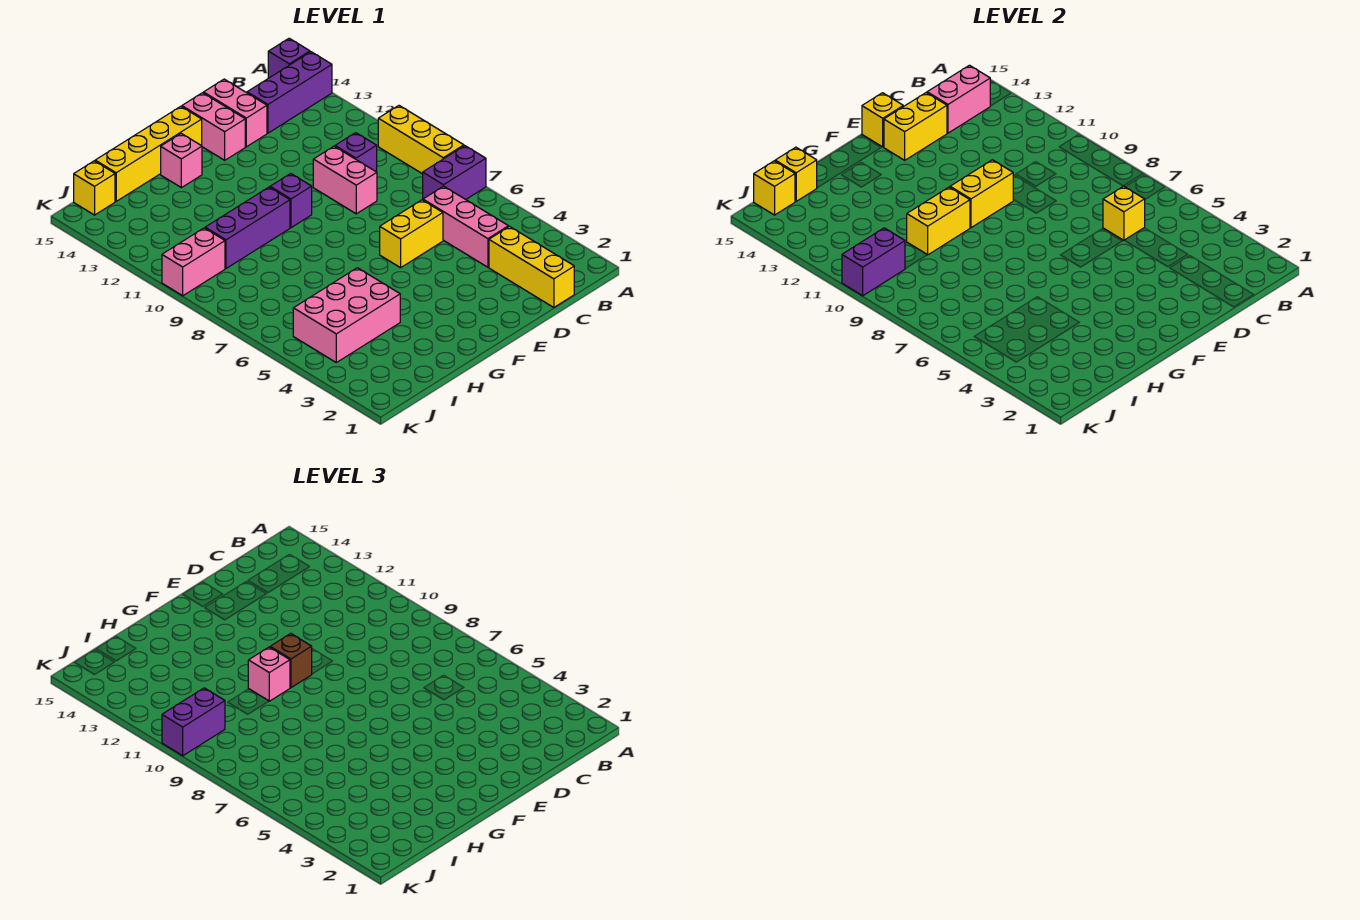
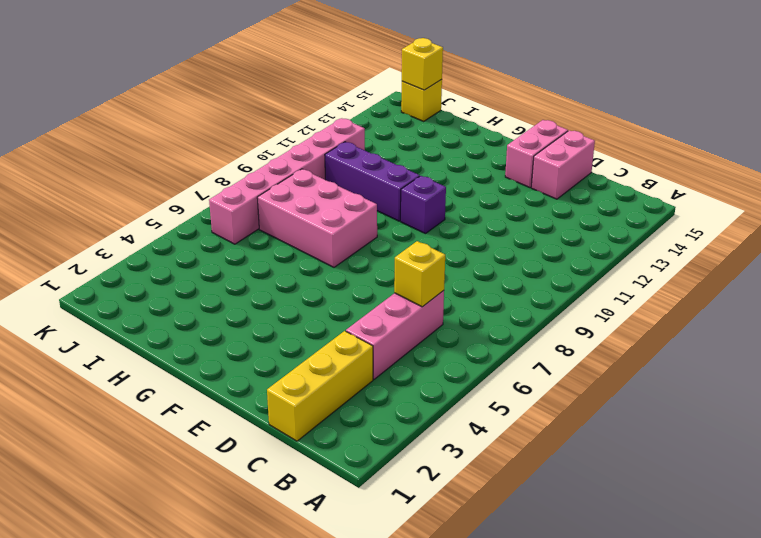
pink brick G7:I8 level 1 -> pink brick H4:J5 level 1
pink brick J6:J11 level 1 -> pink brick J10:K10 level 1
none -> purple brick A7:B7 level 1
none -> yellow brick A8:A10 level 1
none -> purple brick A14:C14 level 1
none -> purple brick A15 level 1

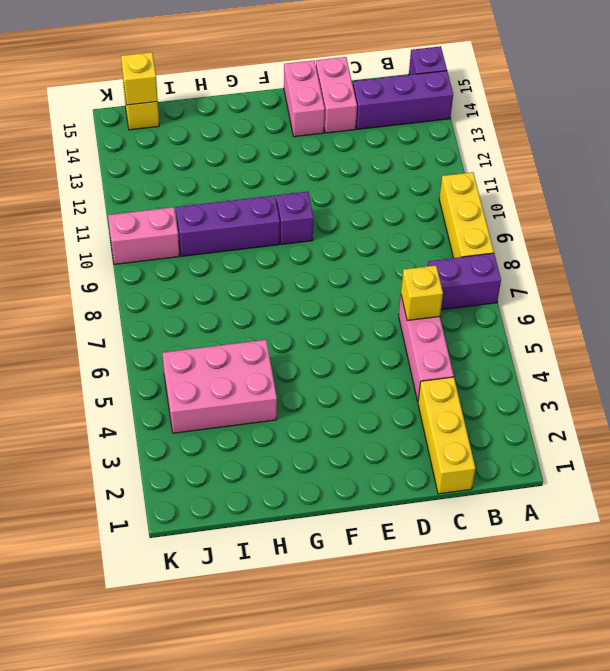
none -> purple brick C10 level 1
none -> yellow brick D6:E6 level 1
none -> pink brick D9:D10 level 1
none -> yellow brick F15:I15 level 1

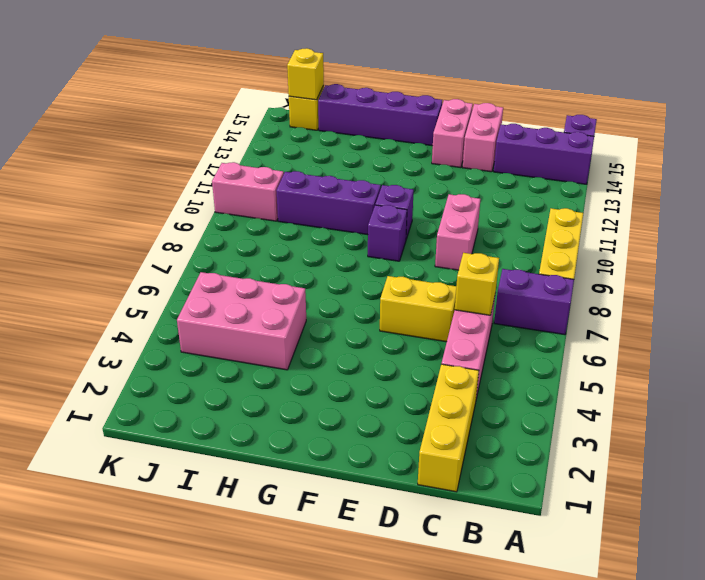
purple brick F9 level 1 -> purple brick C10 level 1
purple brick F15:I15 level 1 -> yellow brick F15:I15 level 1
none -> pink brick G14 level 1
none -> pink brick B14:C14 level 2
none -> yellow brick D14:E14 level 2
none -> yellow brick E10:F10 level 2

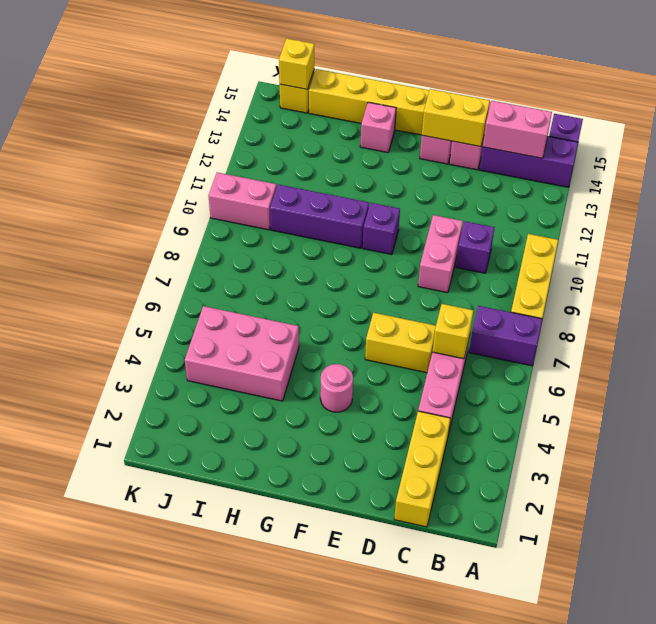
pink round brick F4 level 1 -> none
none -> yellow brick E10:F10 level 2
none -> yellow brick E15 level 2
none -> yellow brick G10:H10 level 2
none -> yellow brick I15 level 2

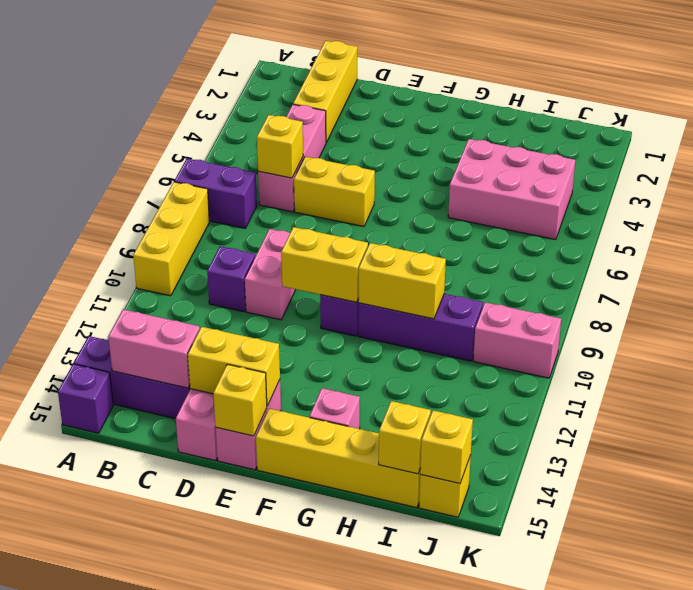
none -> purple brick J10:K10 level 2
none -> brown brick F10 level 3
none -> pink brick G10 level 3
none -> purple brick J10:K10 level 3

